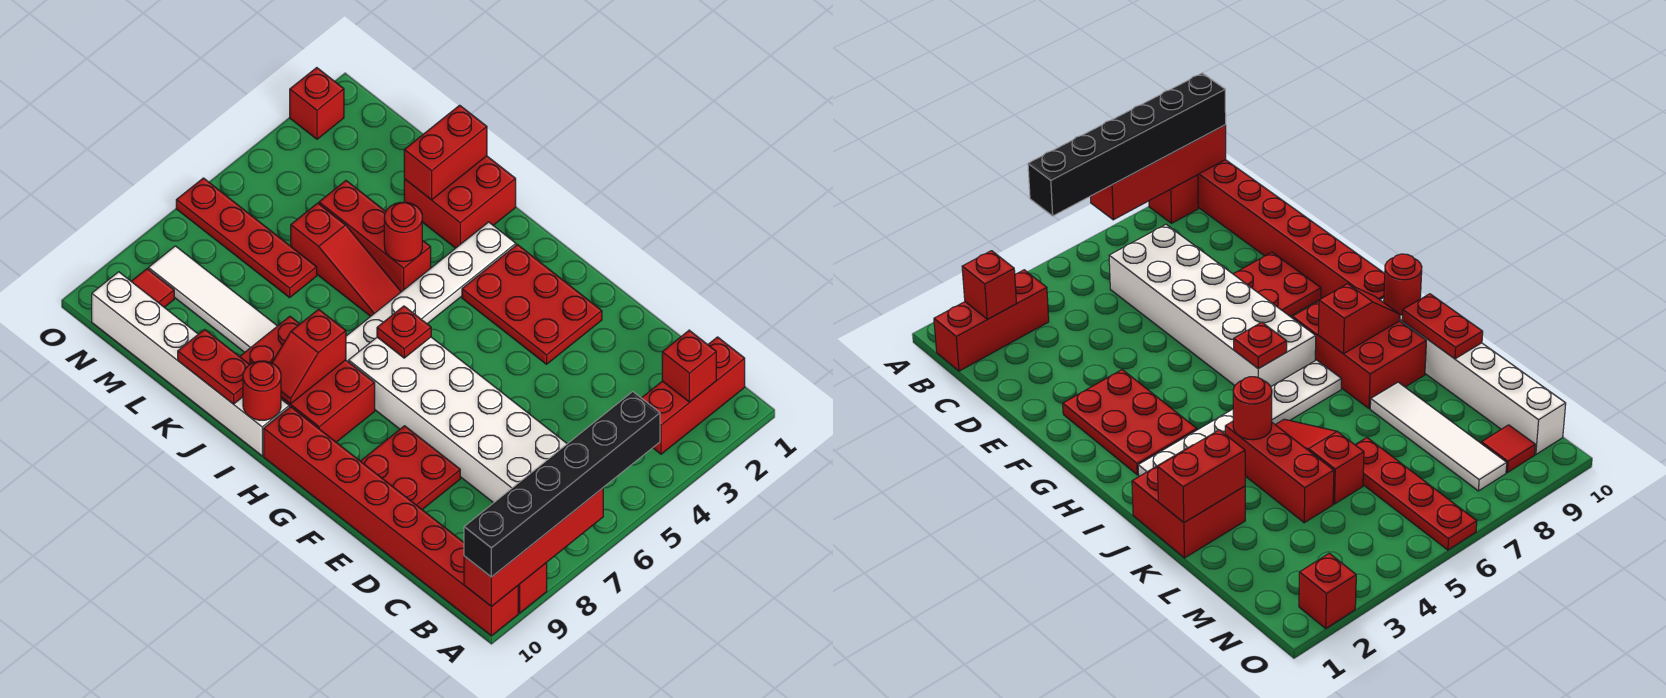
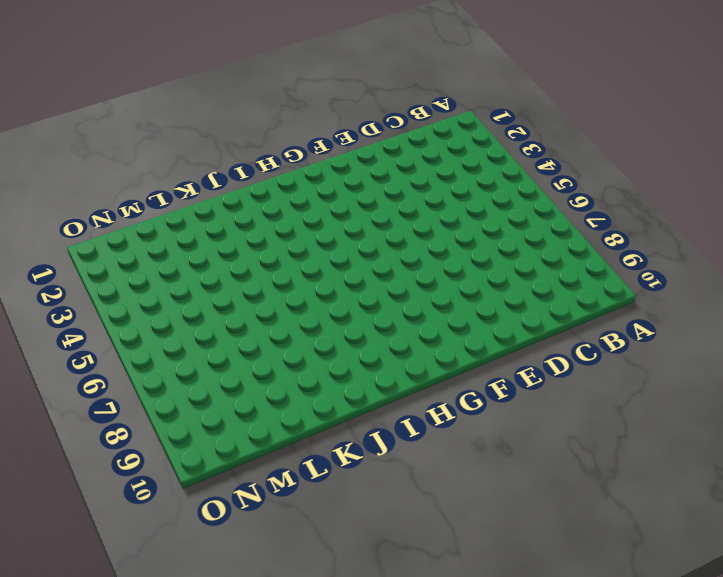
none -> red brick A9 level 1
none -> red brick A10:H10 level 1
none -> red brick B1:B3 level 1

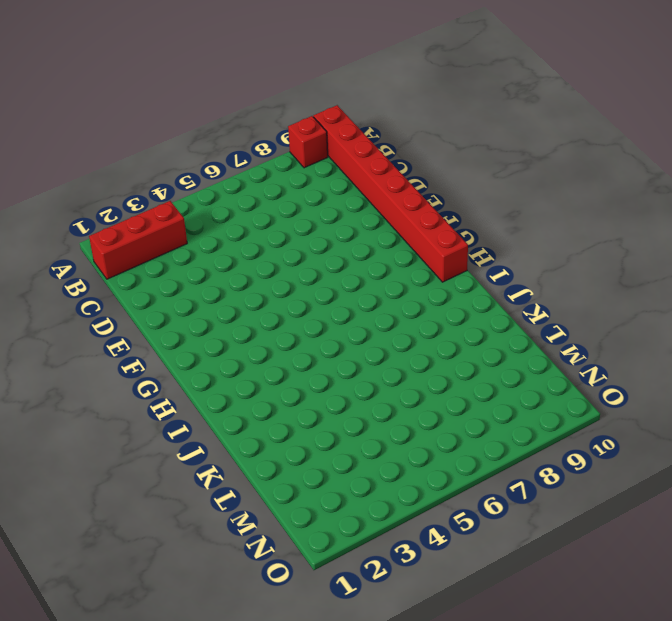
none -> white brick C6:H7 level 1
none -> red plate E8:F9 level 1
none -> red plate F2:H3 level 1

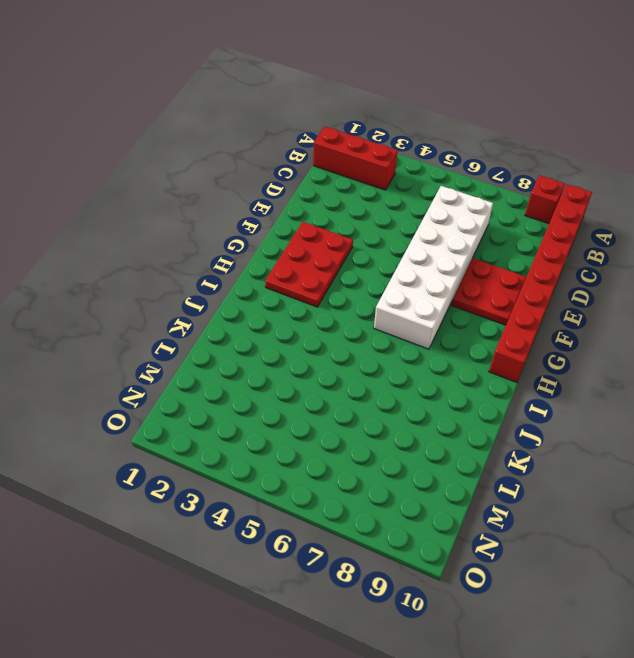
none -> red brick H8:J9 level 1
none -> white plate I2:I7 level 1
none -> white brick I10:N10 level 1

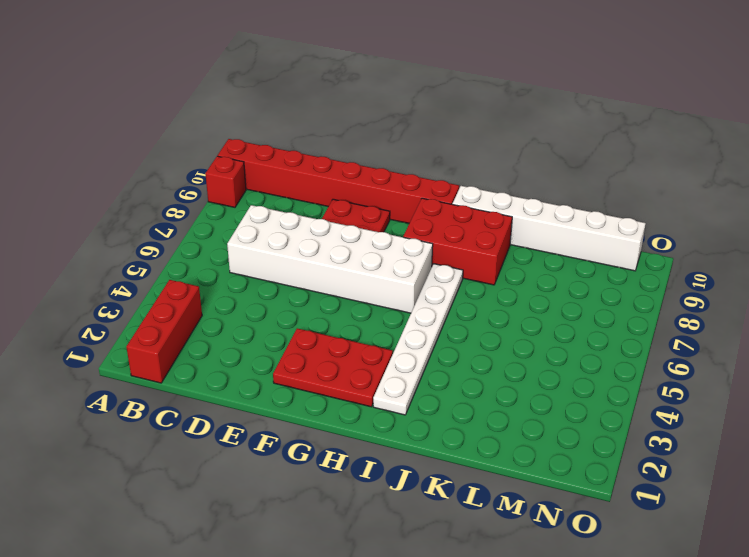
none -> red brick J1:K2 level 1
none -> red brick J4:L4 level 1
none -> red slope J5:L5 level 1 top L

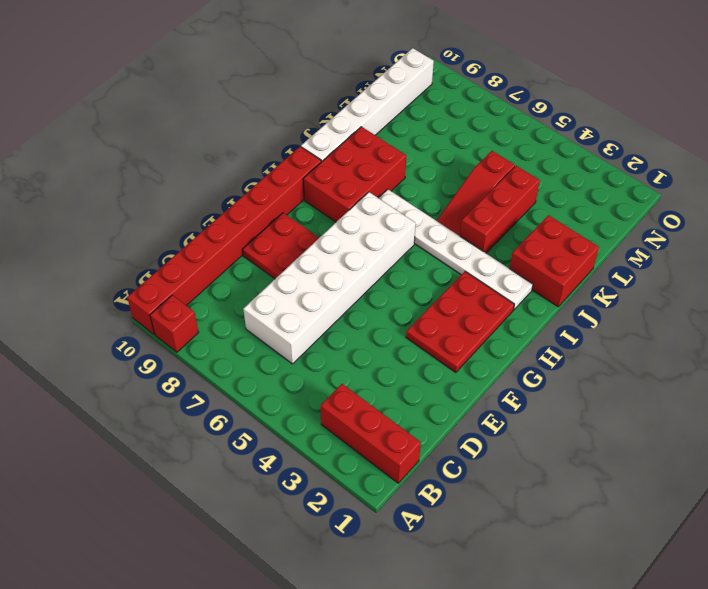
none -> white tile K8:N8 level 1
none -> red plate L6:O6 level 1
none -> red tile N9 level 1

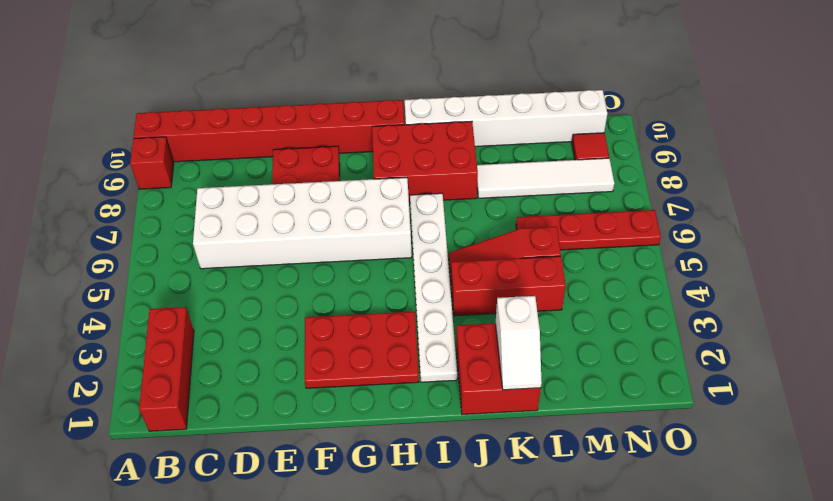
white slope K1:K2 level 2 top 2 -> red brick K1:K2 level 2
none -> red brick O2 level 1
none -> red brick A7:A10 level 2
none -> red brick B2 level 2

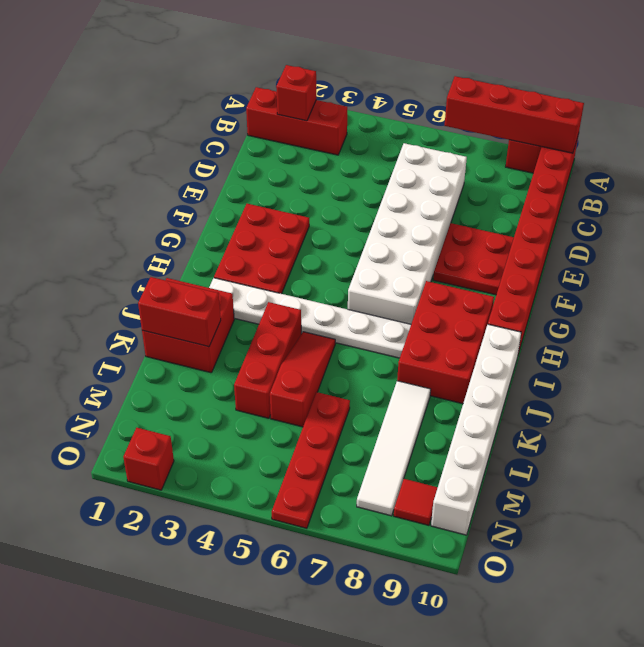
none -> red plate H6 level 2
none -> red slope I8:I9 level 2 top 8
none -> red round brick I10 level 2

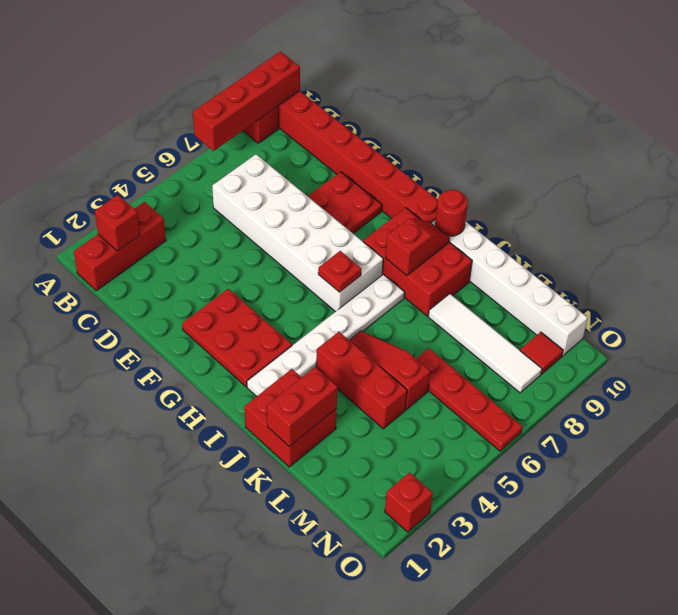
none -> red round brick J4 level 2
none -> red plate J10:K10 level 2
none -> black brick A5:A10 level 3

